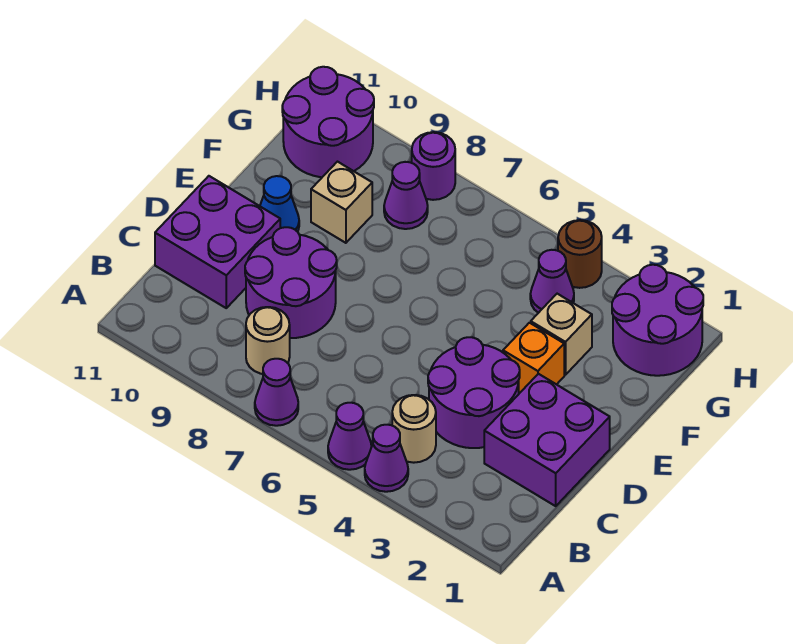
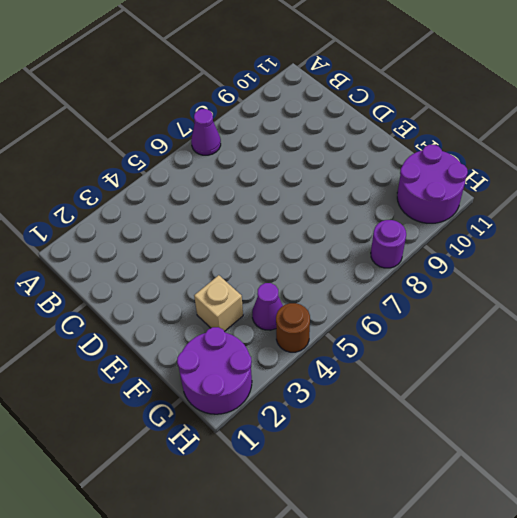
none -> purple cone A4 level 1
none -> purple cone A5 level 1
none -> tan round brick B4 level 1

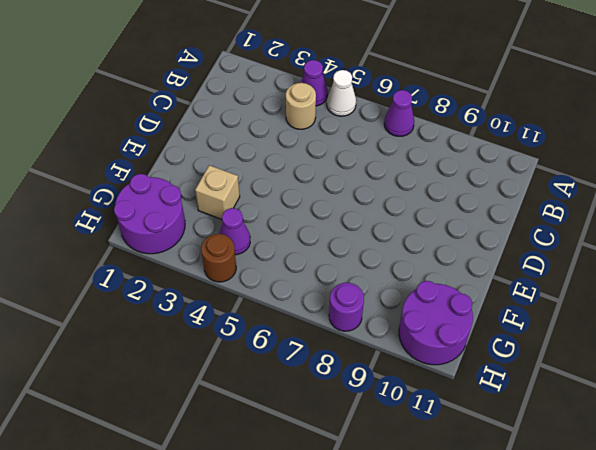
white cone A5 level 1 -> purple cone A5 level 1
none -> tan round brick B8 level 1
none -> purple brick C1:D2 level 1
none -> purple round brick C3:D4 level 1

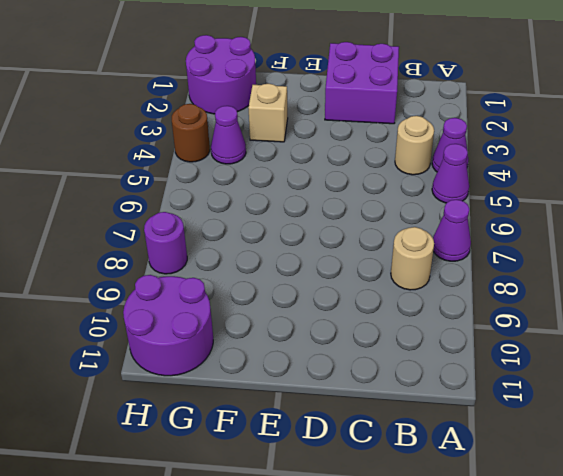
none -> purple round brick C3:D4 level 1
none -> purple round brick C8:D9 level 1
none -> purple brick C10:D11 level 1

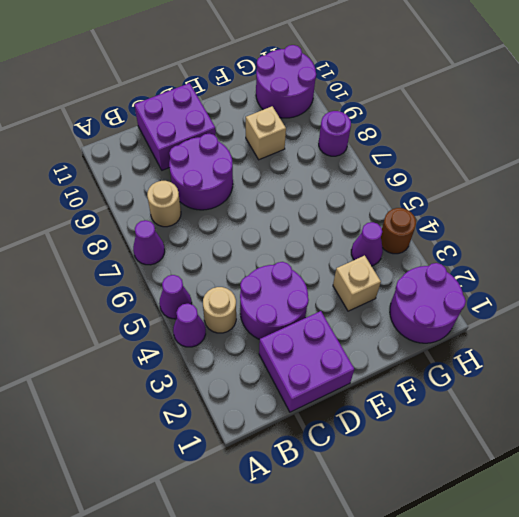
none -> orange brick E3 level 1
none -> blue cone E10 level 1
none -> purple cone G8 level 1

